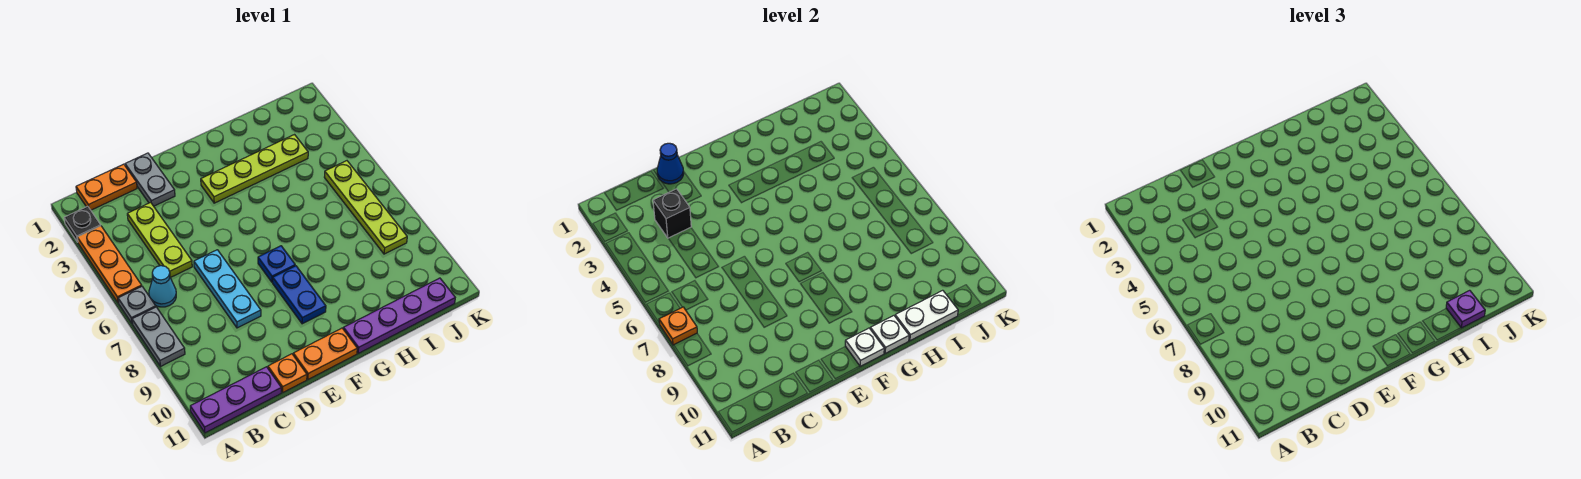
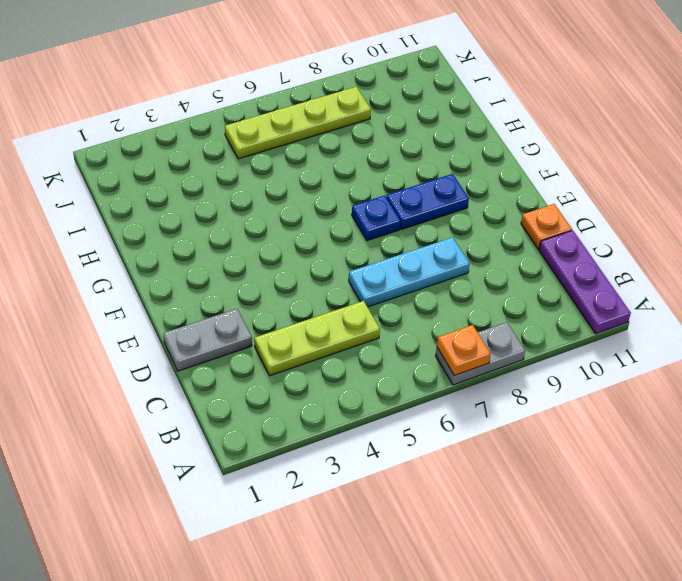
none -> black plate A2 level 1
none -> orange plate A3:A5 level 1
none -> grey plate A6 level 1

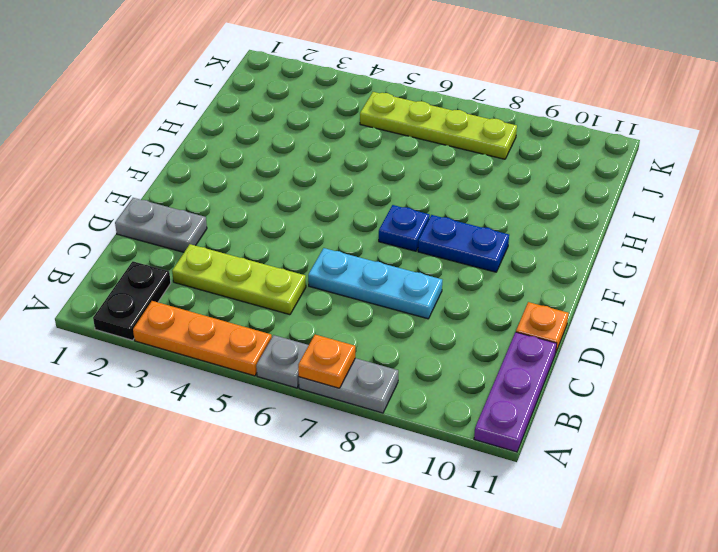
black plate A2:B2 level 1 -> black plate A2 level 1
none -> orange plate B1:C1 level 1
none -> cyan cone B6 level 1
none -> orange plate E11:F11 level 1

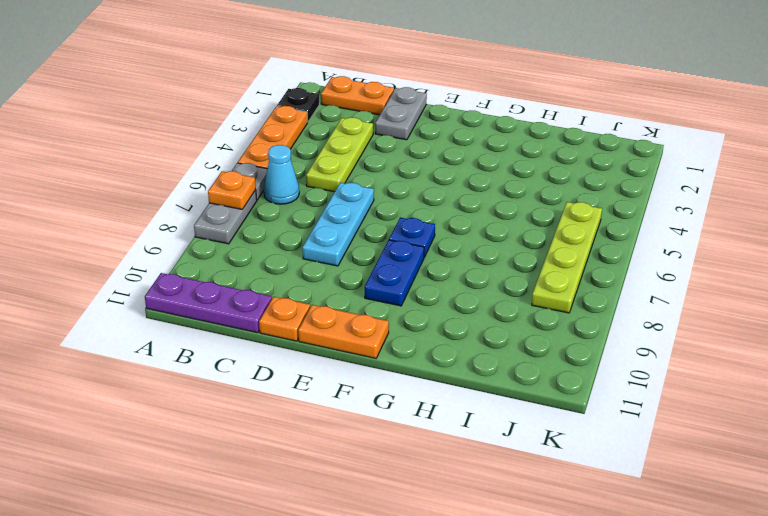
none -> lime plate F3:I3 level 1
none -> purple plate G11:J11 level 1
none -> black brick C3 level 2

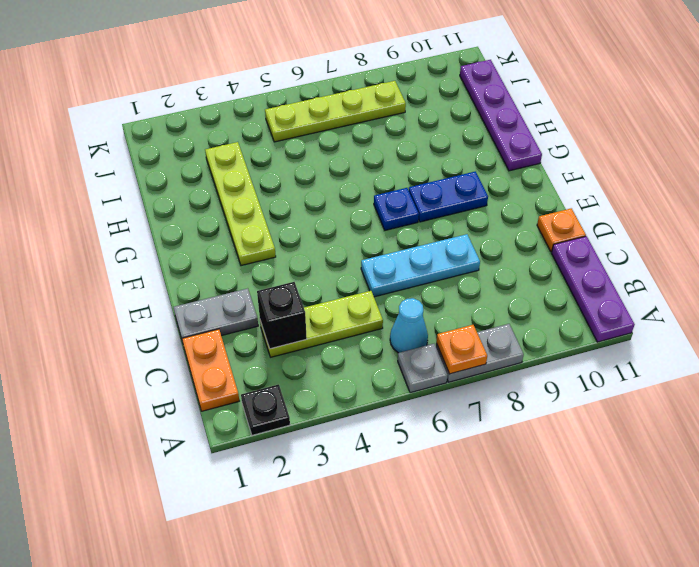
none -> orange plate A3:A5 level 1
none -> orange plate E11:F11 level 1
none -> blue cone D1 level 2

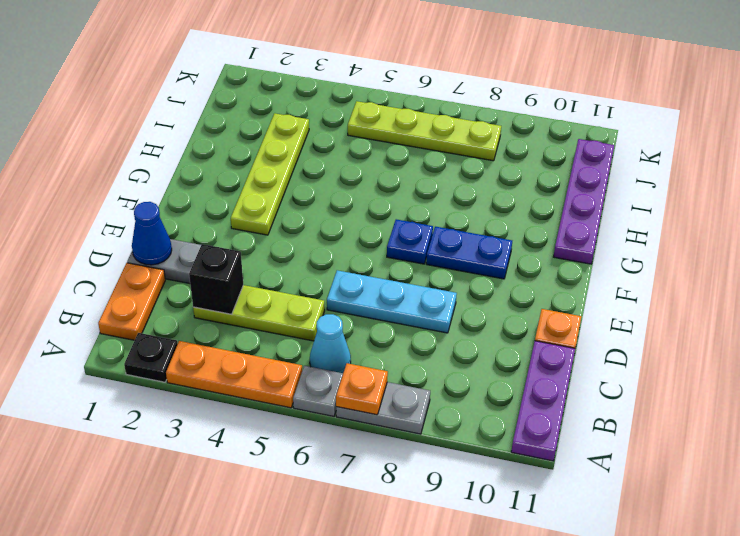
none -> orange plate E11:F11 level 1
none -> white plate F11 level 2
none -> white plate G11 level 2

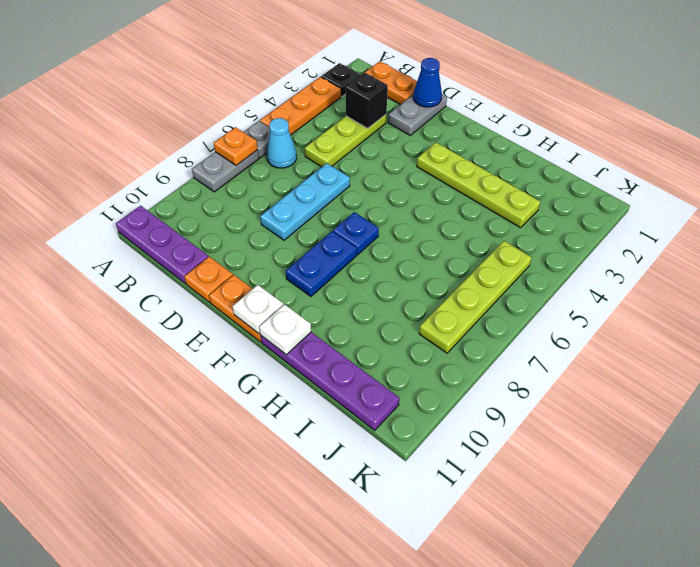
none -> white plate H11:I11 level 2
none -> purple plate I11 level 3

